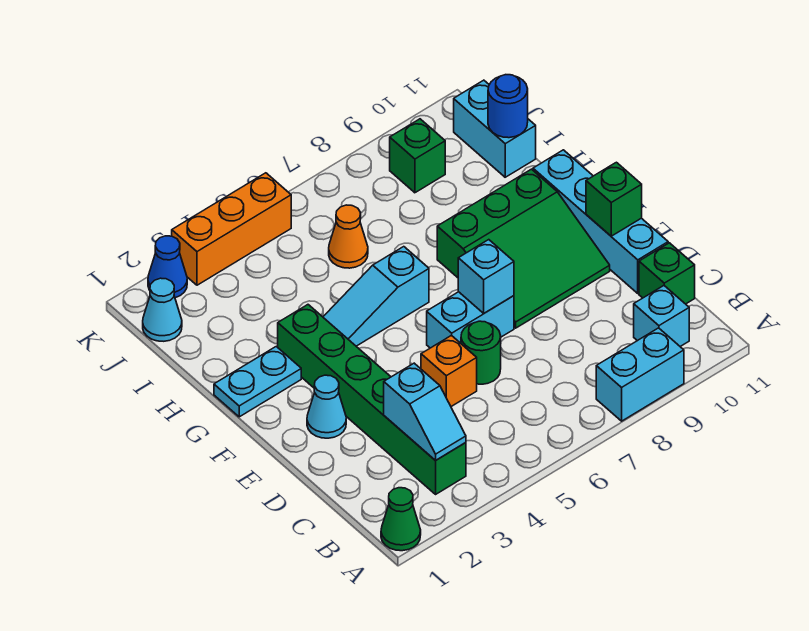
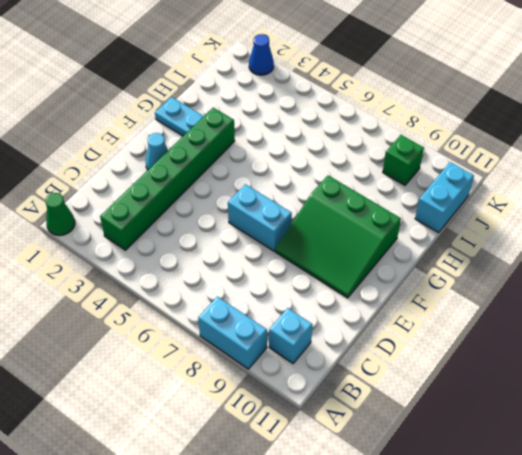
none -> green brick C11 level 1
none -> orange brick D5 level 1
none -> green round brick D6 level 1

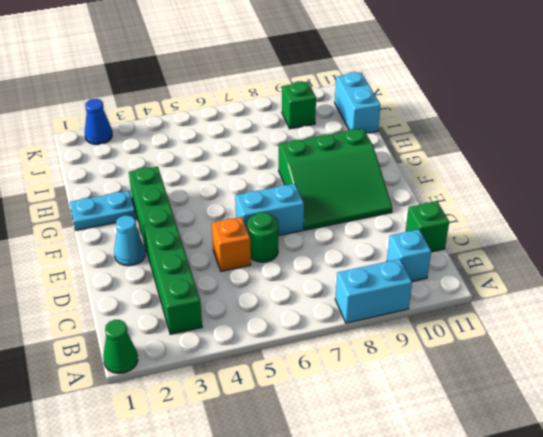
none -> cyan brick D11:G11 level 1
none -> cyan slope G4:G6 level 1 top 6
none -> orange cone I6 level 1

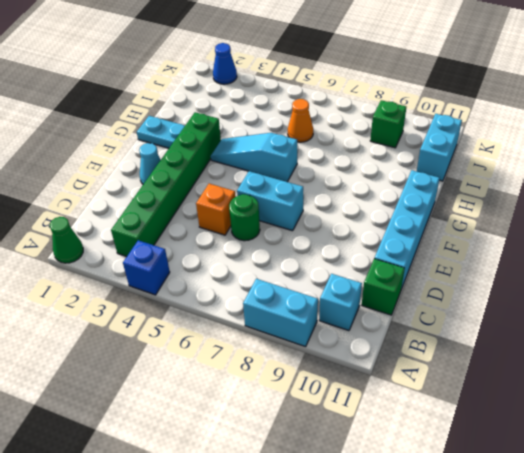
blue brick A4 level 1 -> none
none -> green slope E8:G10 level 1 top G
none -> cyan cone J1 level 1
none -> orange brick K3:K5 level 1

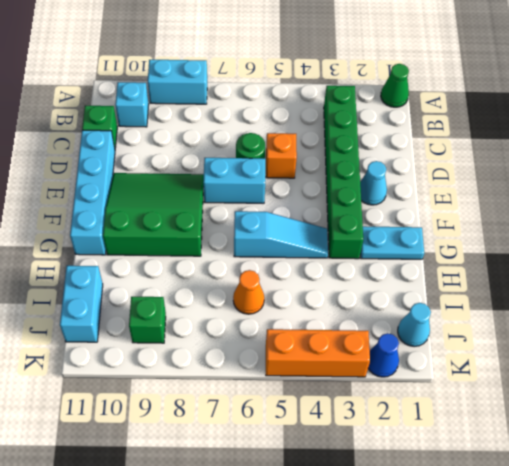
none -> cyan slope B3:C3 level 2 top C
none -> cyan brick E7 level 2
none -> green brick E11 level 2

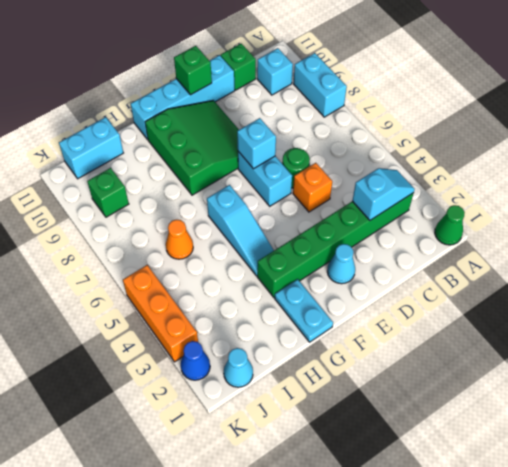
none -> blue round brick I11 level 2

